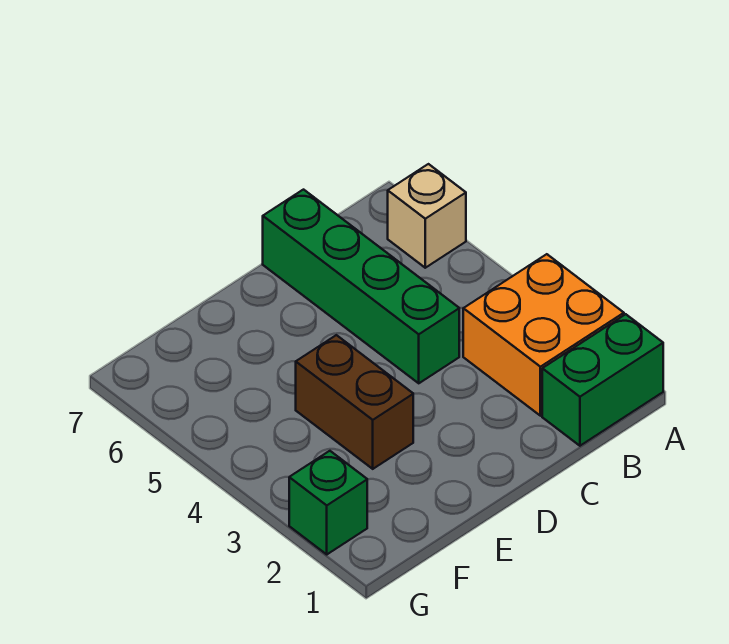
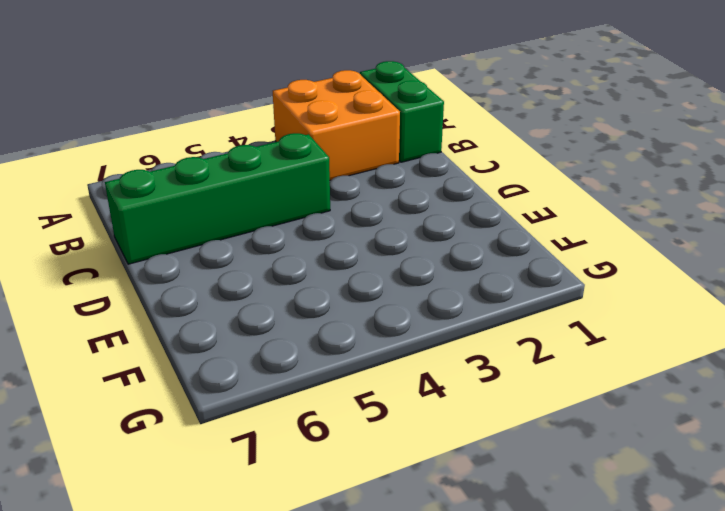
none -> tan brick A6 level 1
none -> brown brick E3:E4 level 1

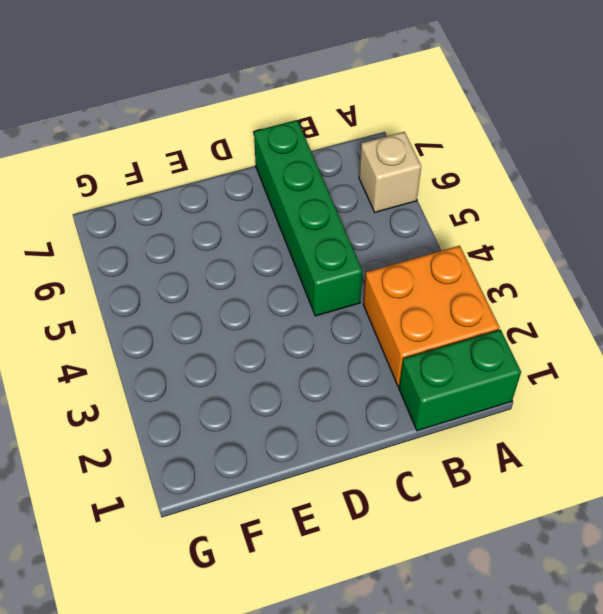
none -> brown brick E3:E4 level 1
none -> green brick G2 level 1

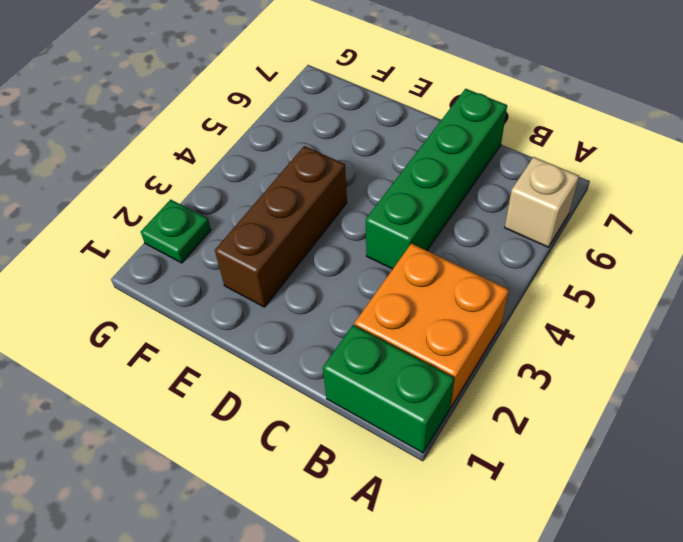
brown brick E2:E4 level 1 -> brown brick E3:E4 level 1
green plate G2 level 1 -> green brick G2 level 1

